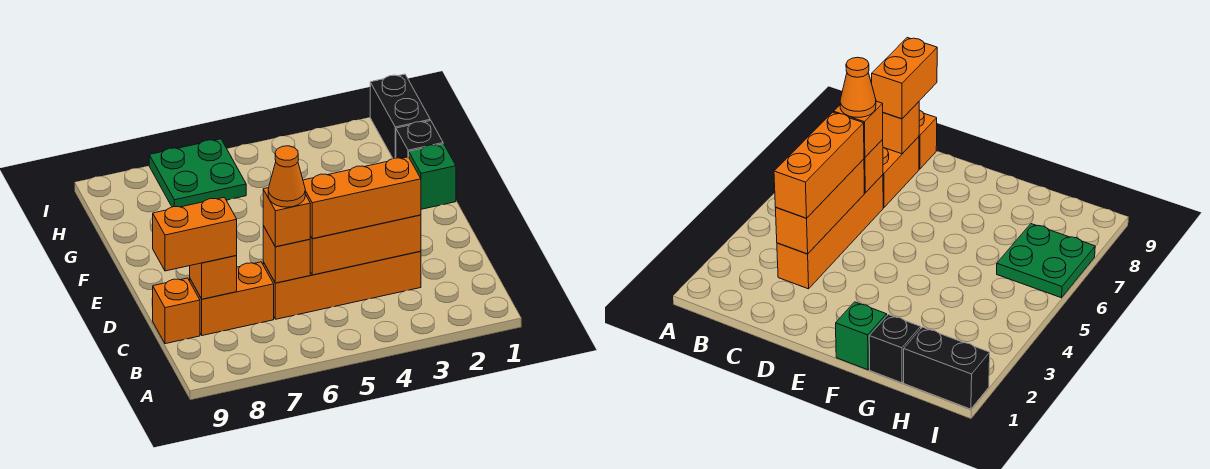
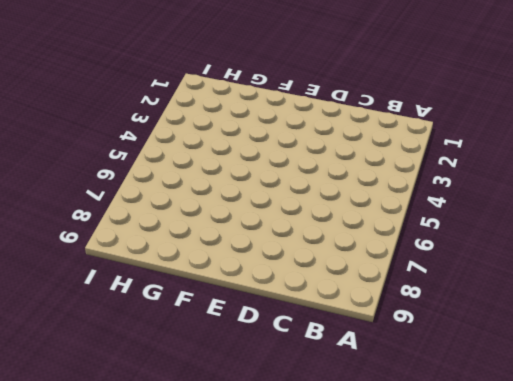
none -> orange brick C3:C6 level 1
none -> orange brick C7:C8 level 1
none -> orange brick C9 level 1

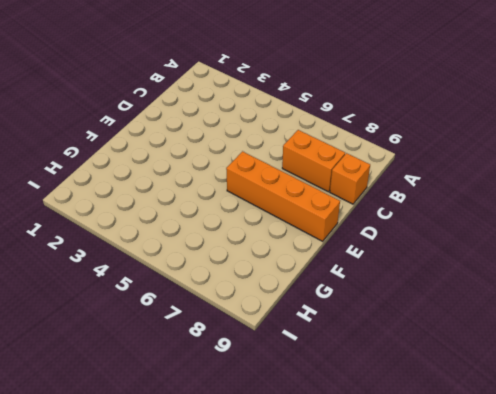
orange brick E6:E9 level 1 -> orange brick C3:C6 level 1
none -> green brick F1 level 1
none -> black brick G1 level 1
none -> black brick H1:I1 level 1

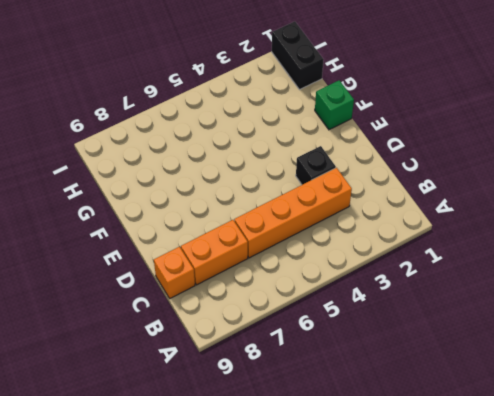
black brick D3 level 1 -> black brick G1 level 1
none -> green plate H6:I7 level 1
none -> orange brick C3:C5 level 2
none -> orange brick C6 level 2

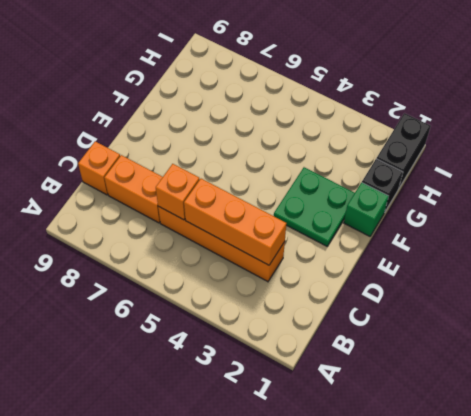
green plate E2:F3 level 1 -> green plate H6:I7 level 1
none -> orange brick C8 level 2
none -> orange brick C3:C5 level 3
none -> orange brick C6 level 3

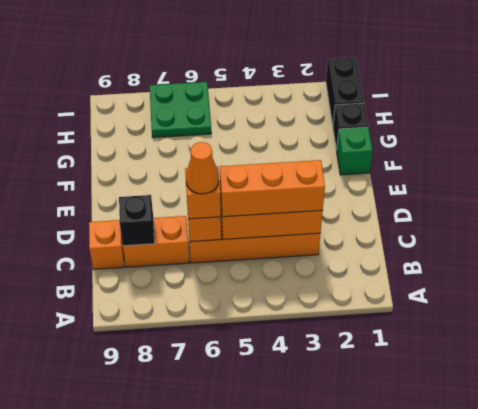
black brick C8 level 2 -> orange brick C8 level 2
none -> orange brick C8:C9 level 3

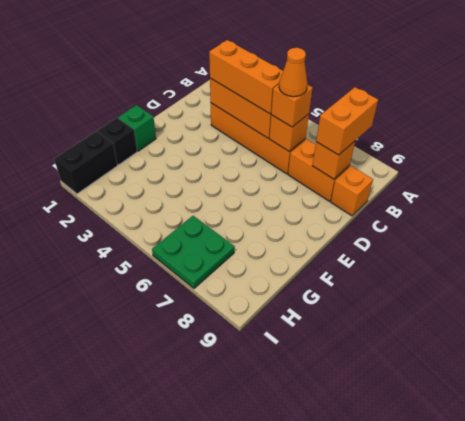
orange brick B8:C8 level 3 -> orange brick C8:C9 level 3

